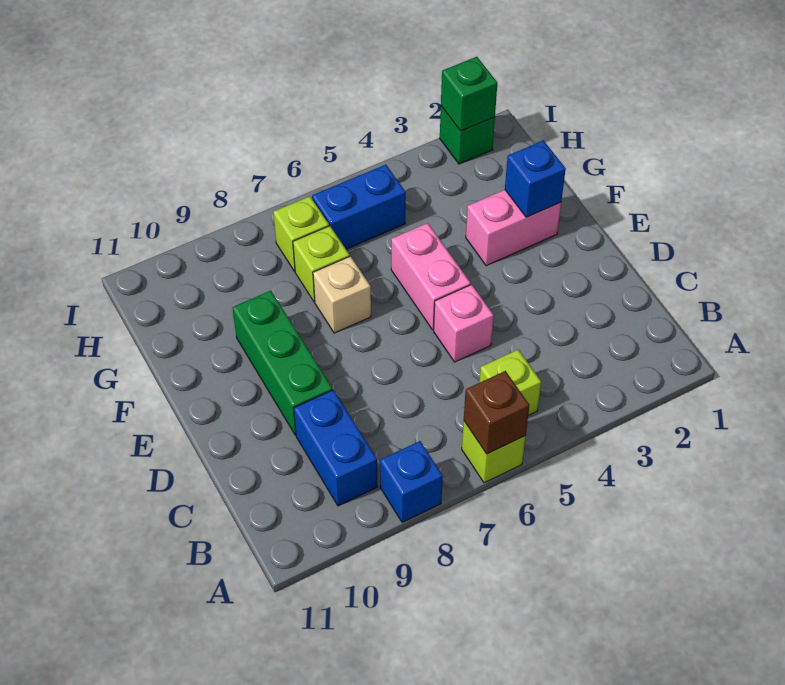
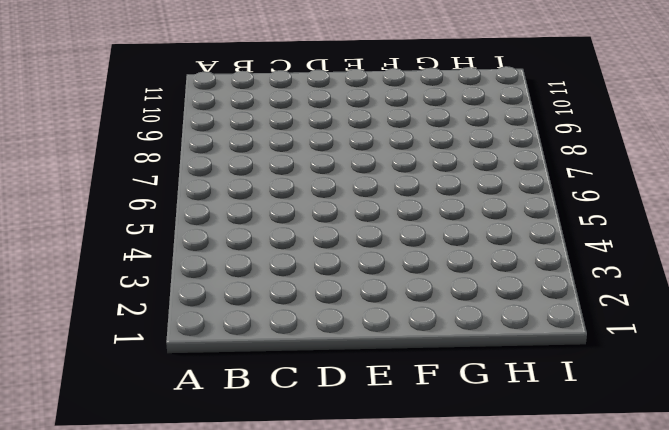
none -> lime brick A6 level 1
none -> blue brick A8 level 1
none -> lime brick B5 level 1

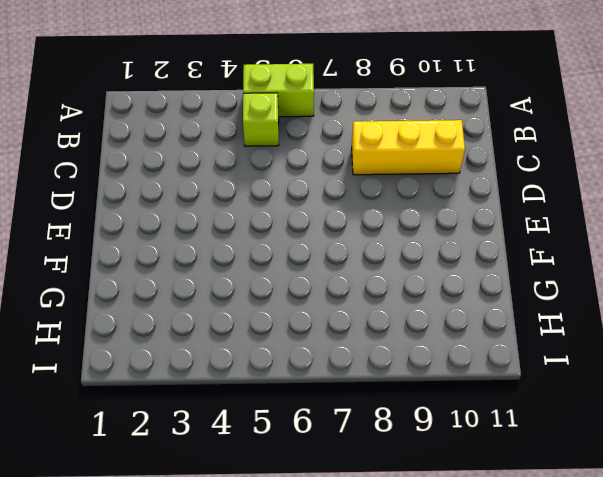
lime brick A5:A6 level 1 -> lime brick A6 level 1
yellow brick C8:C10 level 1 -> blue brick B9:C9 level 1
none -> blue brick A8 level 1
none -> pink brick D5 level 1
none -> green brick D9:F9 level 1

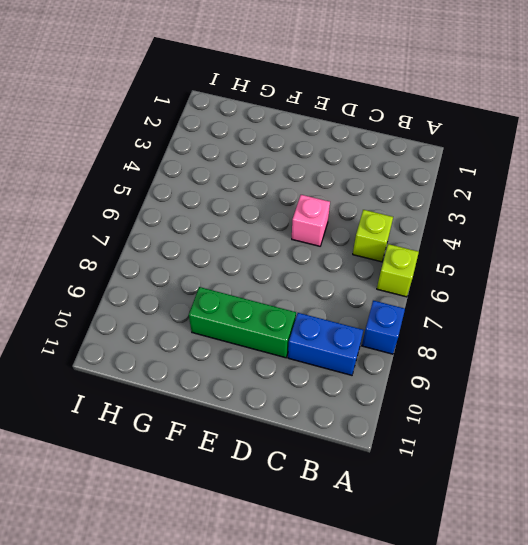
none -> pink brick E5:F5 level 1
none -> pink brick F2:F3 level 1
none -> tan brick F7 level 1

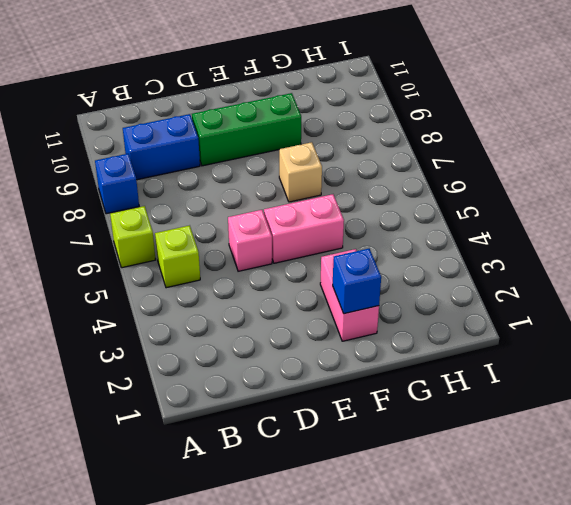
none -> lime brick G7 level 1
none -> blue brick H5:H6 level 1
none -> lime brick H7 level 1

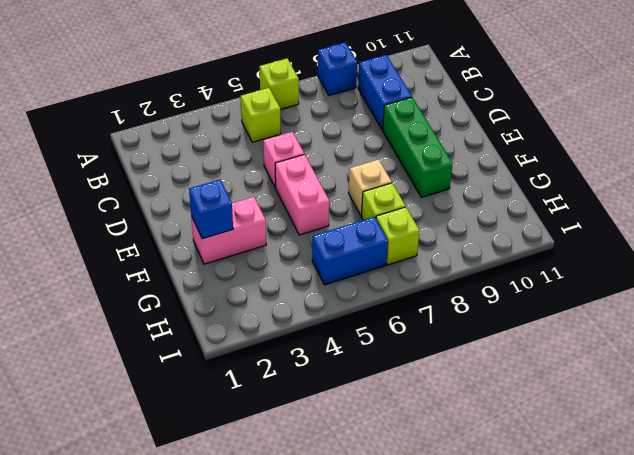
none -> green brick I2 level 1
none -> brown brick A6 level 2
none -> green brick I2 level 2

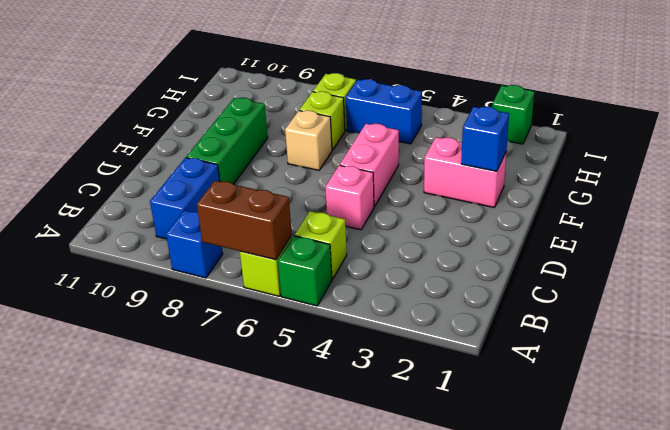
green brick A5 level 1 -> green brick I2 level 2
brown brick A6:A7 level 2 -> brown brick A6 level 2

